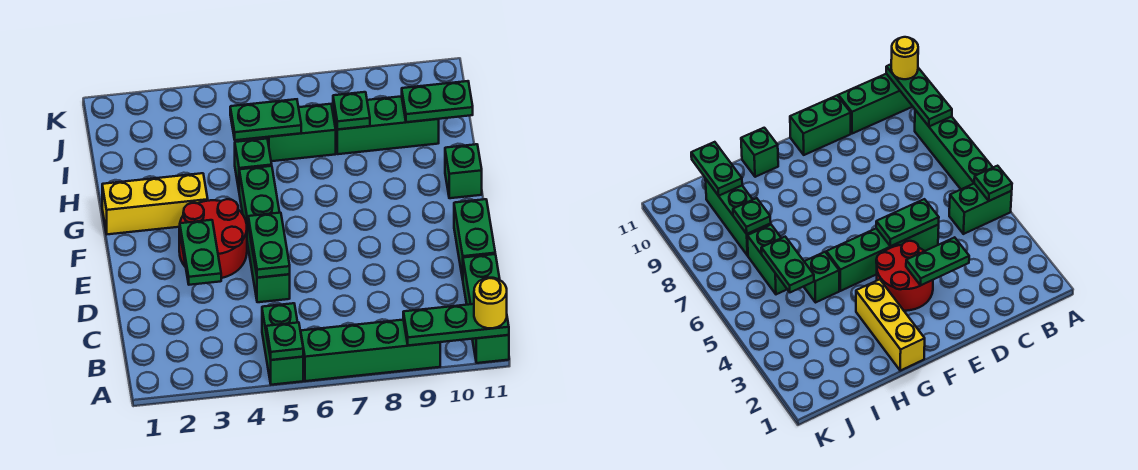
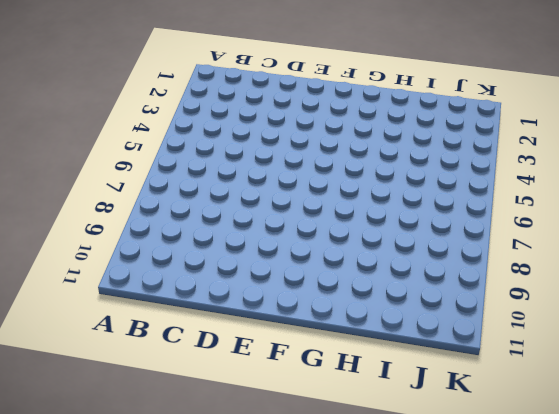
none -> green brick A5:B5 level 1
none -> green brick A6:A9 level 1
none -> green brick A11:C11 level 1

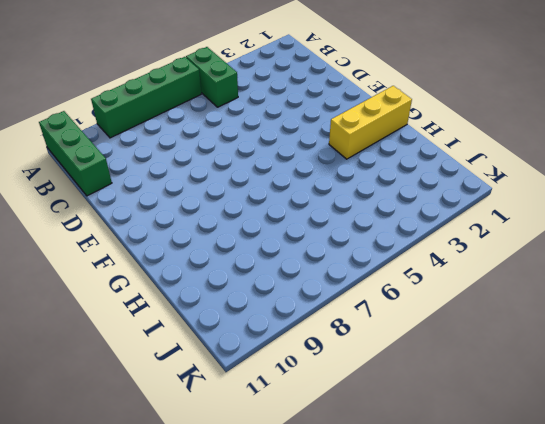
none -> green brick D5:G5 level 1
none -> green brick D11:E11 level 1
none -> red round brick E3:F4 level 1

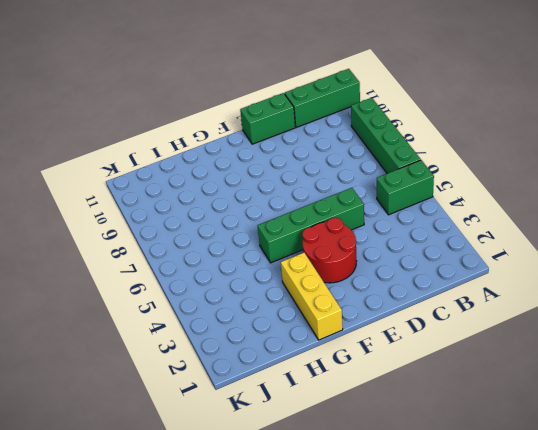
none -> green brick G11 level 1
none -> green brick H5 level 1
none -> green brick I6:I7 level 1

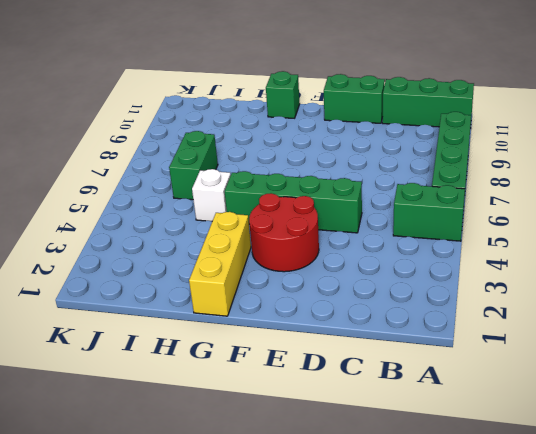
white brick H5 level 1 -> green brick H5 level 1
none -> green brick I8:I10 level 1
none -> green plate A5 level 2
none -> green plate A9:A11 level 2

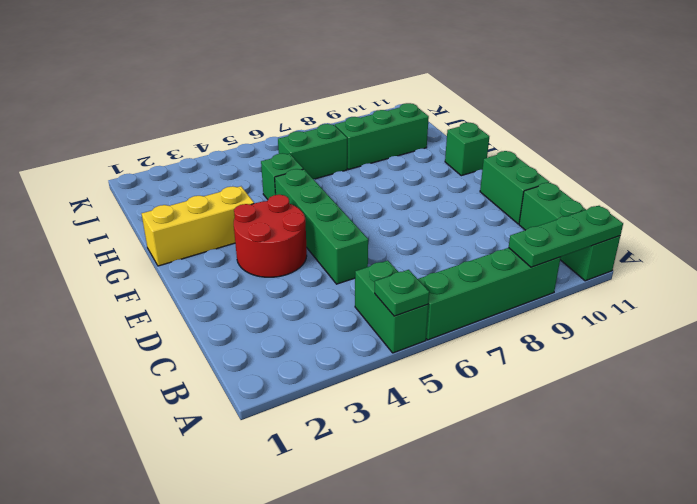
none -> green plate D3:E3 level 2
none -> green plate D5:E5 level 2
none -> green plate I5:I6 level 2

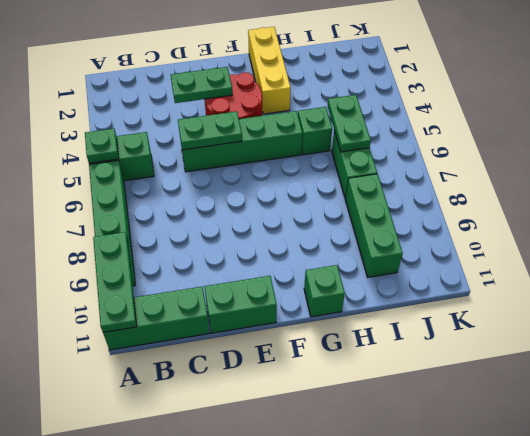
none -> green plate I8 level 2
none -> green plate I10:I11 level 2
none -> yellow round brick A11 level 3

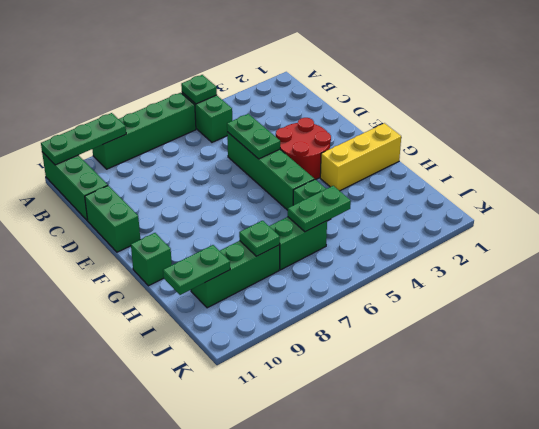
none -> green plate D3:E3 level 2
none -> yellow round brick A11 level 3

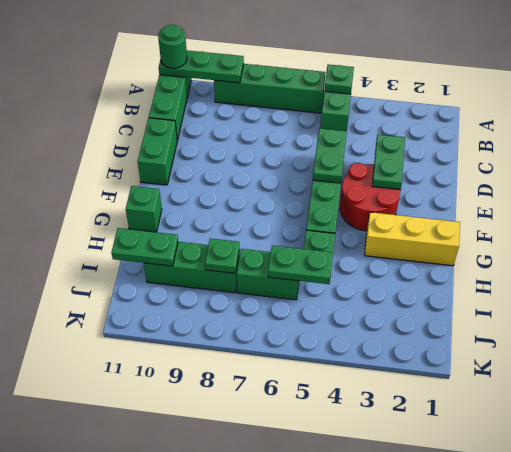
green round brick A11 level 3 -> yellow round brick A11 level 3

